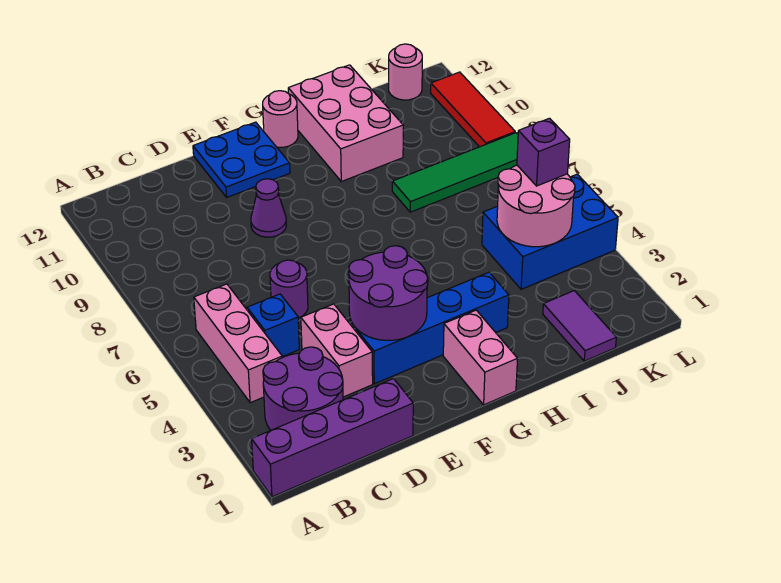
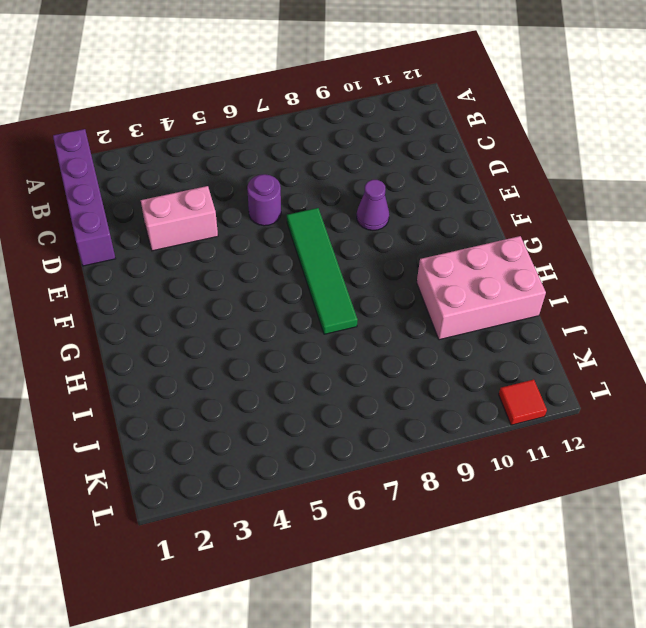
green tile E7:H7 level 1 -> green tile I8:L8 level 1
red tile L11 level 1 -> red tile L9:L11 level 1
none -> purple round brick B2:C3 level 1
none -> pink brick B4:B6 level 1
none -> blue brick C5 level 1

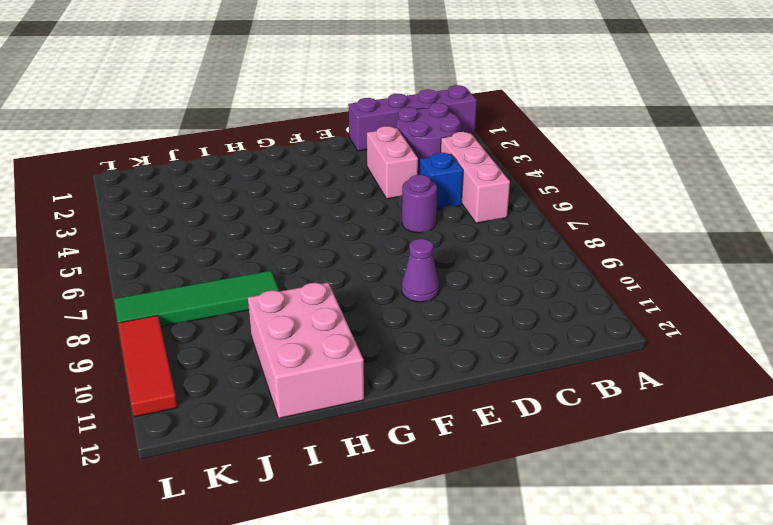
none -> blue brick E3:H3 level 1
none -> blue plate E11:F12 level 1
none -> pink brick G1:G2 level 1

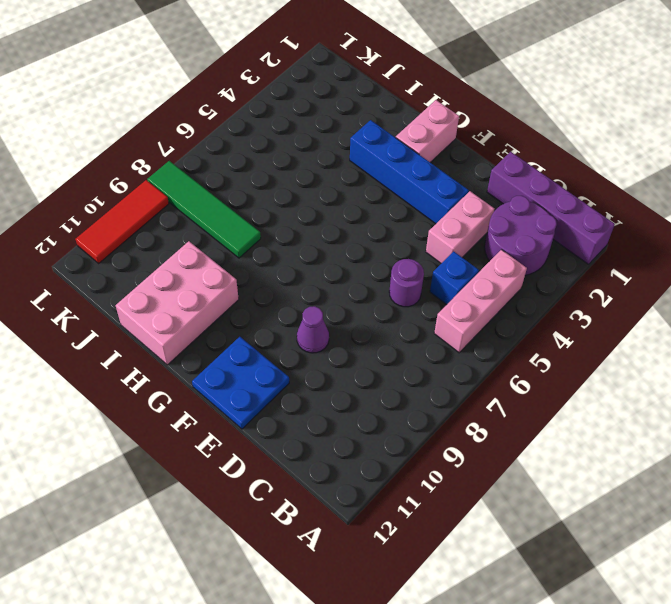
none -> pink round brick G12 level 1
none -> purple tile J1:J2 level 1
none -> blue brick J4:L5 level 1

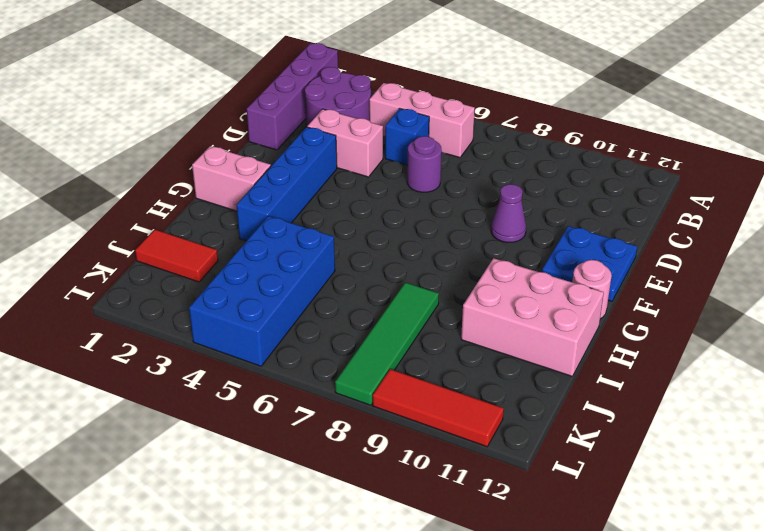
blue brick I4:L5 level 1 -> blue brick J4:L5 level 1
red tile J1:J2 level 1 -> purple tile J1:J2 level 1
none -> pink round brick K12 level 1
none -> purple round brick E3:F4 level 2
none -> pink round brick J4:K5 level 2

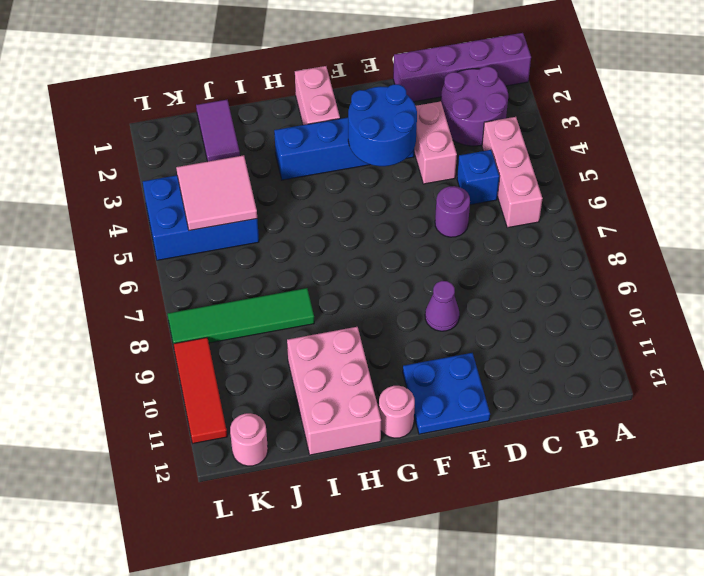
blue round brick E3:F4 level 2 -> purple round brick E3:F4 level 2
pink tile J4:K5 level 2 -> pink round brick J4:K5 level 2
none -> purple brick K5 level 3

